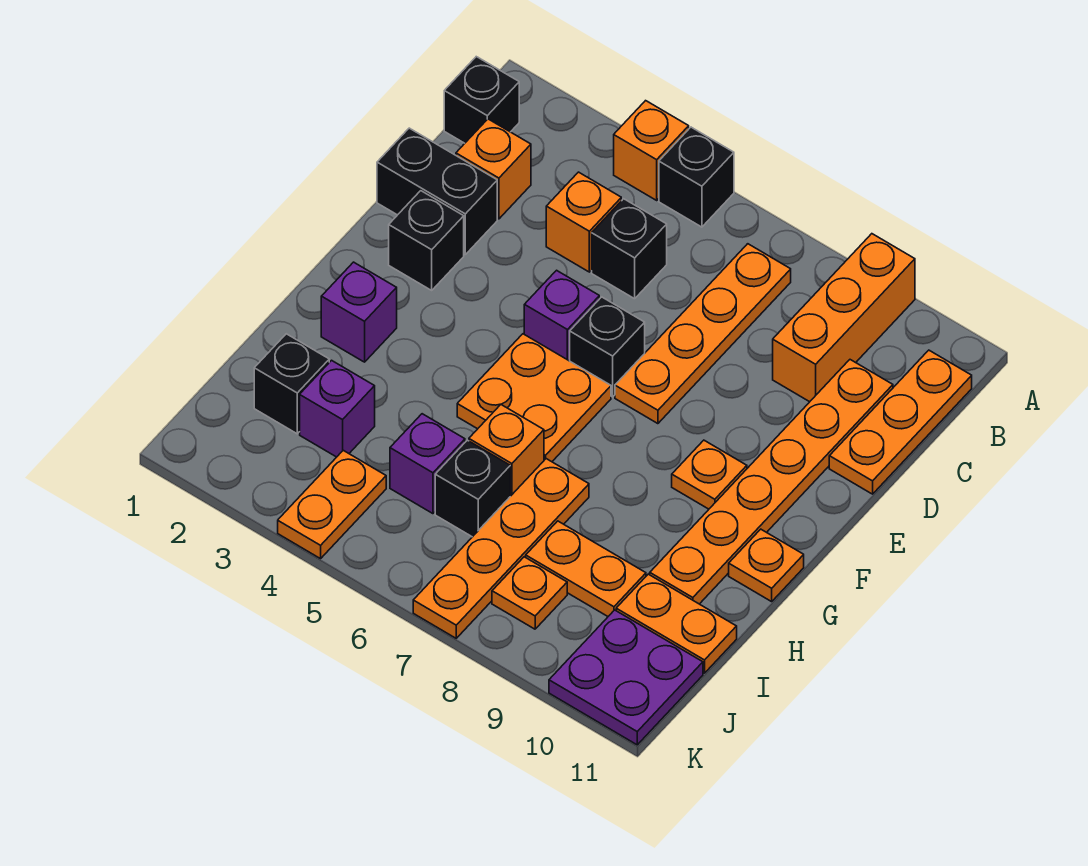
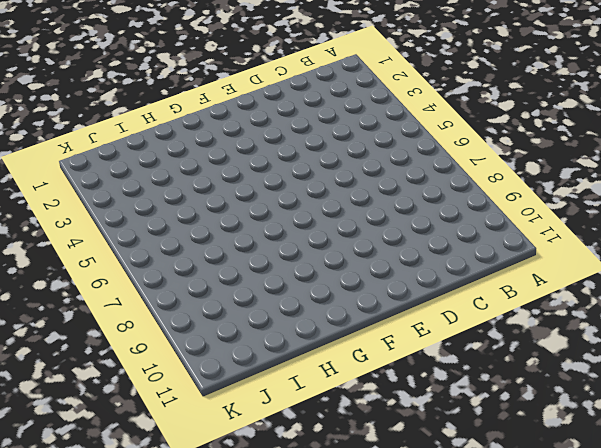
none -> orange brick A4 level 1
none -> black brick A5 level 1
none -> orange brick A9:C9 level 1

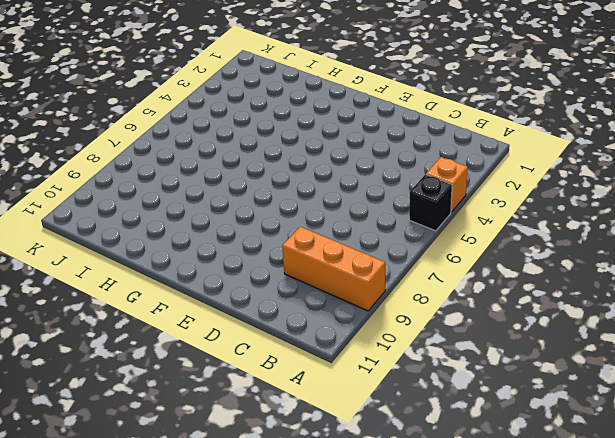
none -> black brick B1 level 1
none -> orange plate B7:E7 level 1
none -> orange plate B11:D11 level 1

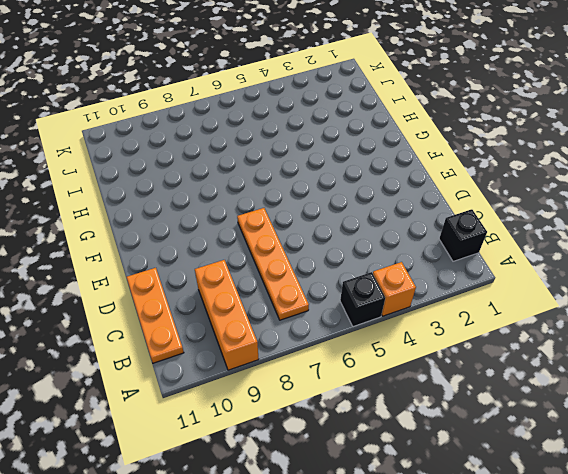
none -> orange brick C2 level 1
none -> orange brick C4 level 1
none -> black brick C5 level 1

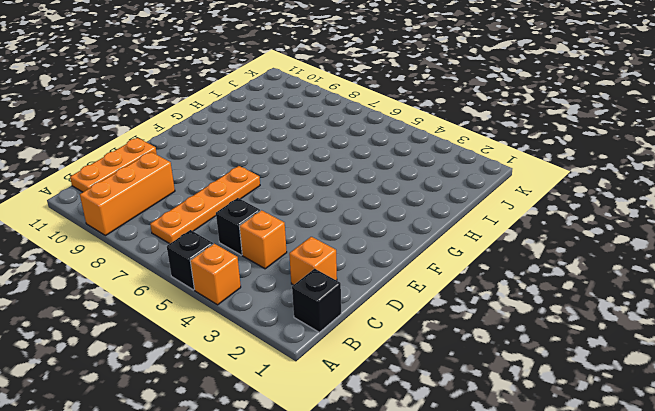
none -> orange plate C10:H10 level 1
none -> black brick D1:D2 level 1
none -> black brick E2 level 1

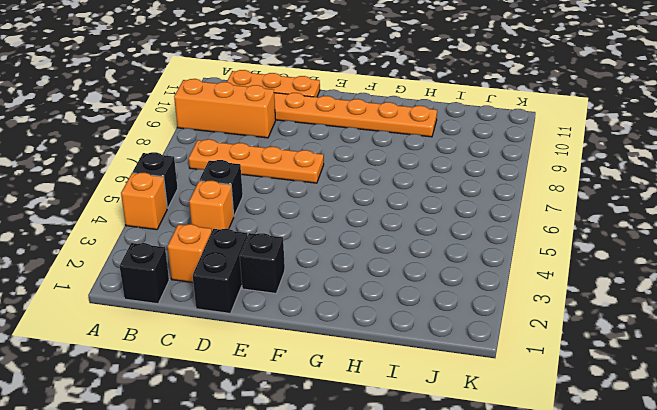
none -> purple brick E5 level 1
none -> black brick E6 level 1
none -> orange plate F5:G6 level 1

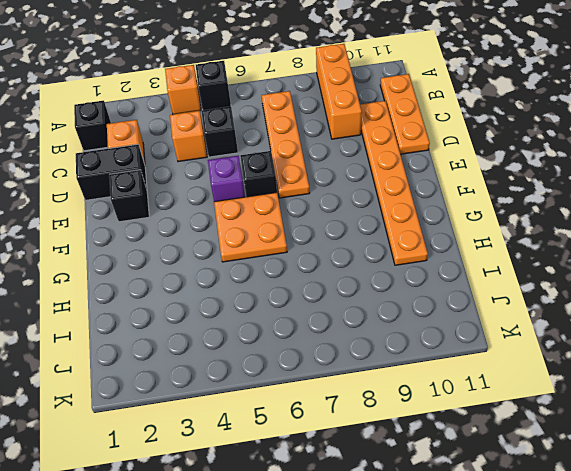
none -> orange plate F9 level 1
none -> purple brick G2 level 1
none -> orange plate G11 level 1

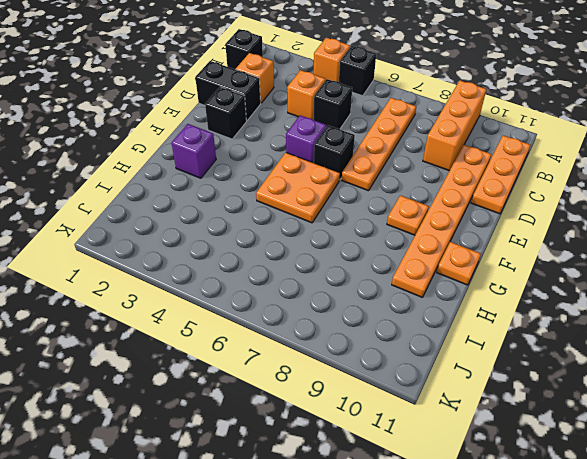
none -> orange brick H6 level 1
none -> orange plate H7:K7 level 1
none -> black brick I2 level 1

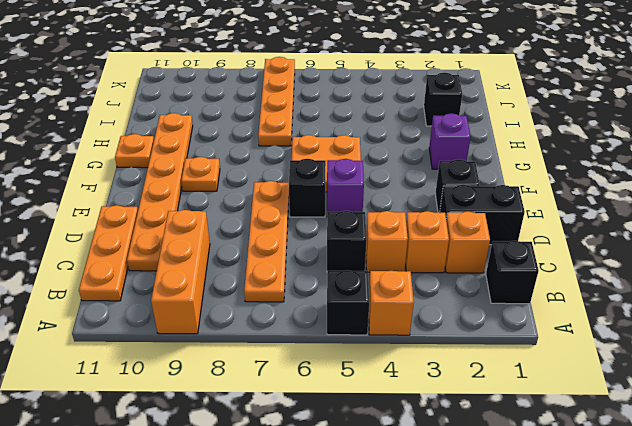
orange brick C3 level 1 -> orange brick H6 level 1
none -> purple brick I3 level 1
none -> purple brick I5 level 1
none -> black brick I6 level 1

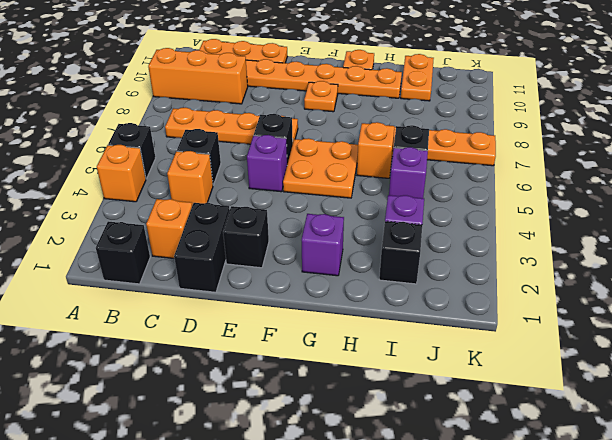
none -> orange plate I8:I9 level 1
none -> orange plate J4:K4 level 1
none -> orange plate J8 level 1

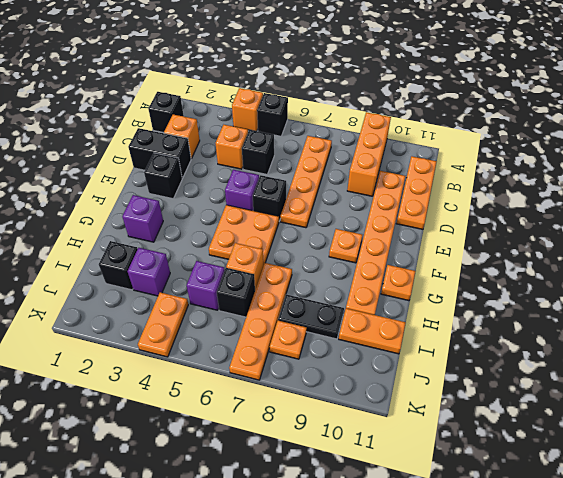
black plate I8:I9 level 1 -> orange plate I8:I9 level 1
none -> purple plate J10:K11 level 1

